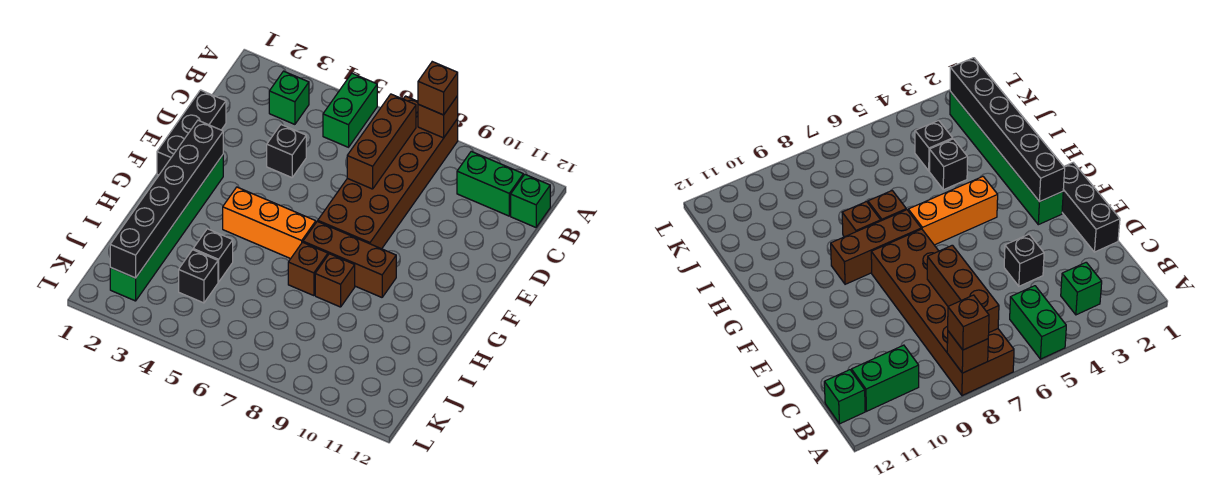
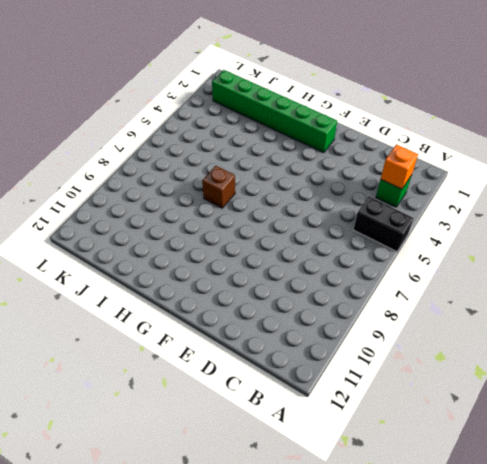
black brick A5:B5 level 1 -> green brick A5:B5 level 1
orange brick B3 level 2 -> none
none -> brown brick A7:F8 level 1
none -> green brick B10:B11 level 1
none -> green brick B12 level 1

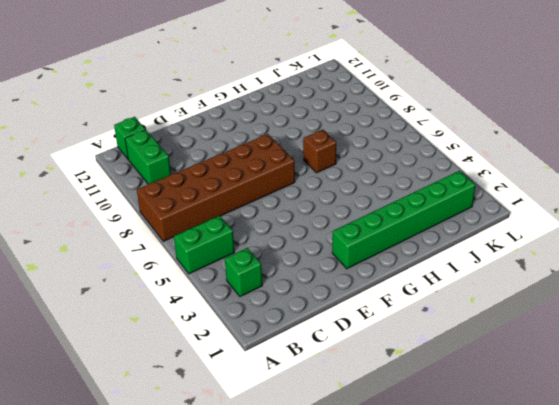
none -> black brick D1:F1 level 1
none -> black brick D4 level 1
none -> orange brick G4:G6 level 1

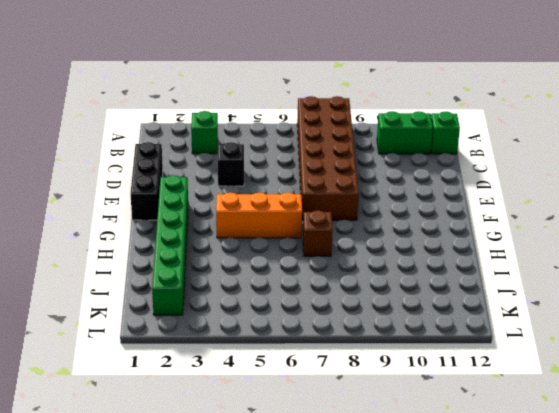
none -> green brick A5:B5 level 1
none -> brown brick G7:G9 level 1
none -> brown brick H8 level 1

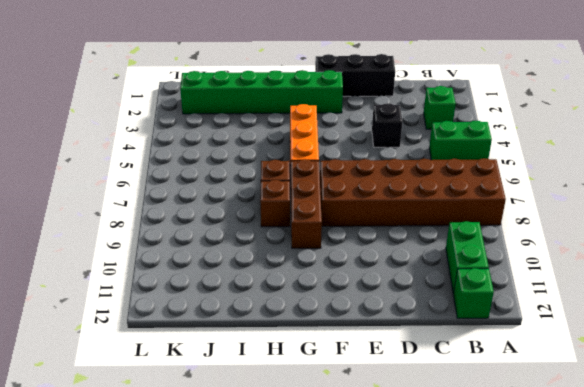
none -> black brick I4 level 1
none -> black brick J4 level 1
none -> brown brick A8 level 2

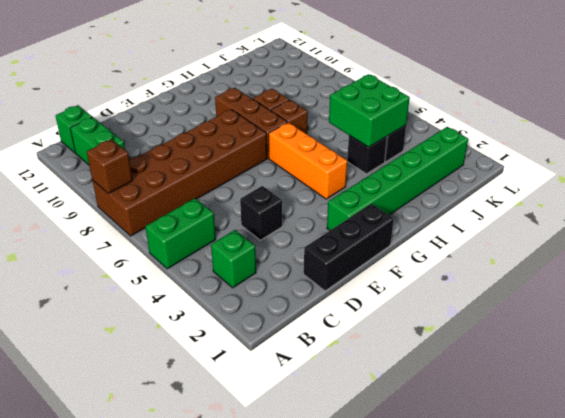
green brick I4:J5 level 2 -> none
none -> brown brick B7:D7 level 2
none -> black brick F2:K2 level 2
none -> brown brick A8 level 3

